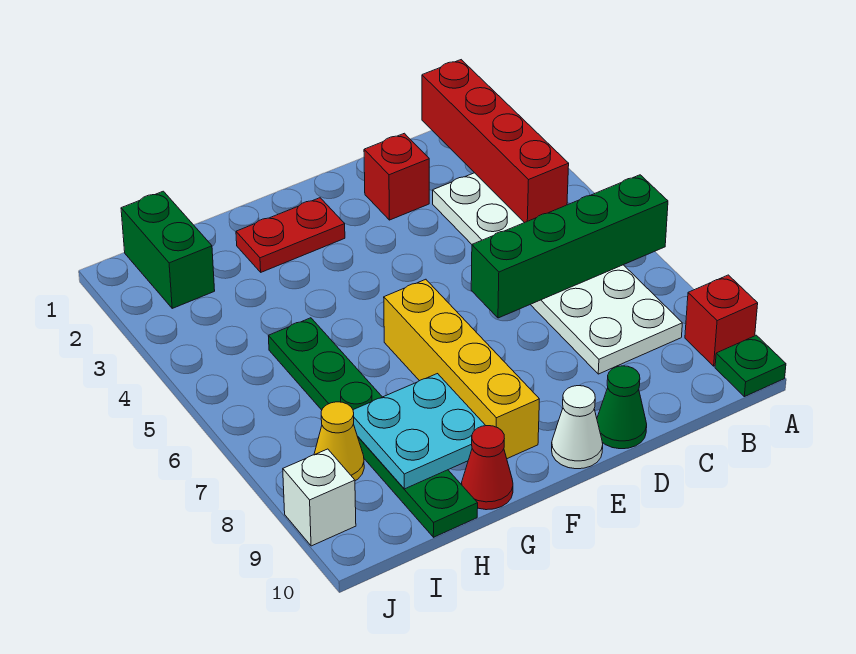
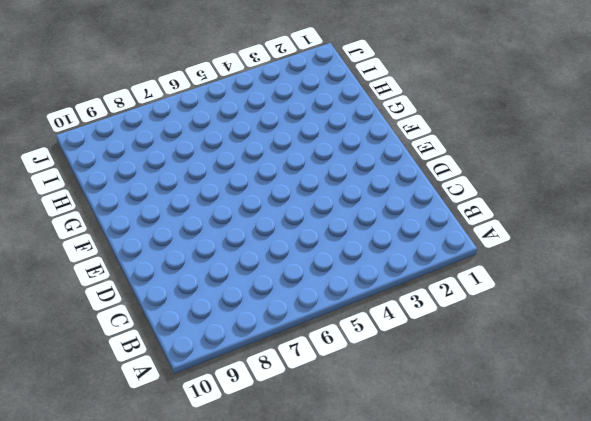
none -> red brick A9 level 1
none -> green plate A10 level 1
none -> white plate B3:C8 level 1

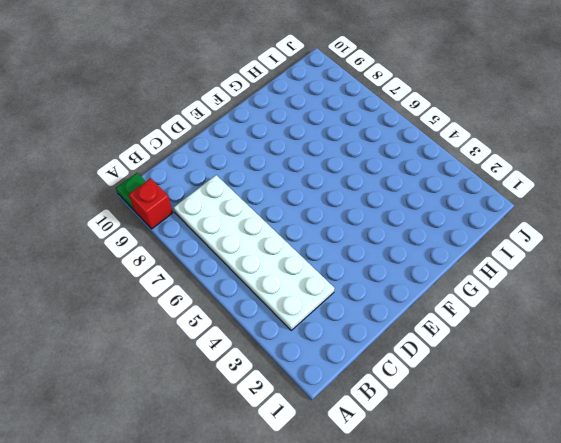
none -> red brick D2 level 1
none -> green cone D10 level 1
none -> white cone E10 level 1

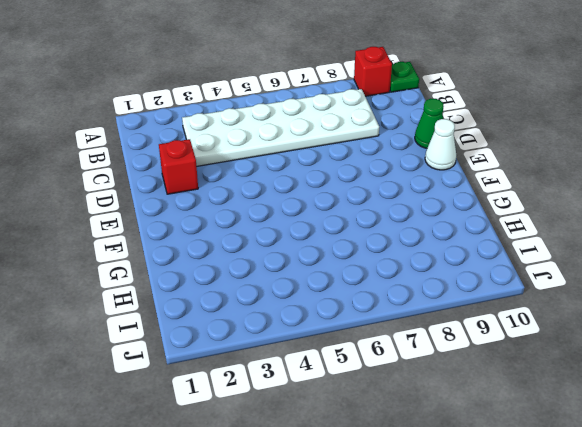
none -> red plate F2:G2 level 1
none -> yellow brick F6:F9 level 1
none -> red cone G10 level 1

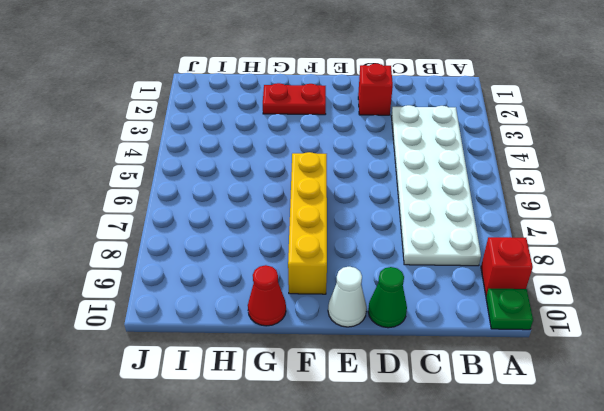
none -> green plate H5:H10 level 1
none -> green brick I1:I2 level 1
none -> yellow cone I8 level 1

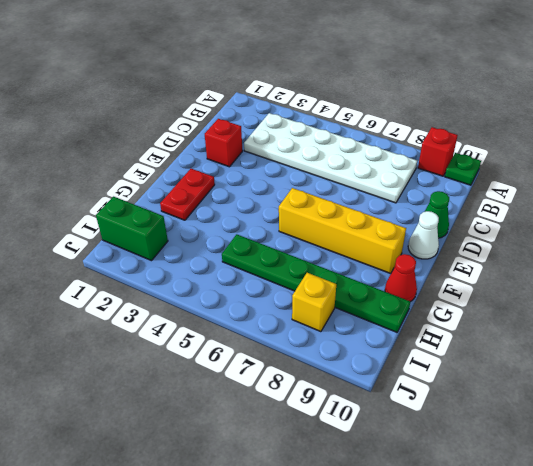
yellow brick I8 level 1 -> yellow cone I8 level 1
none -> white brick J9 level 1
none -> green brick A6:D6 level 2
none -> red brick B1:B4 level 2

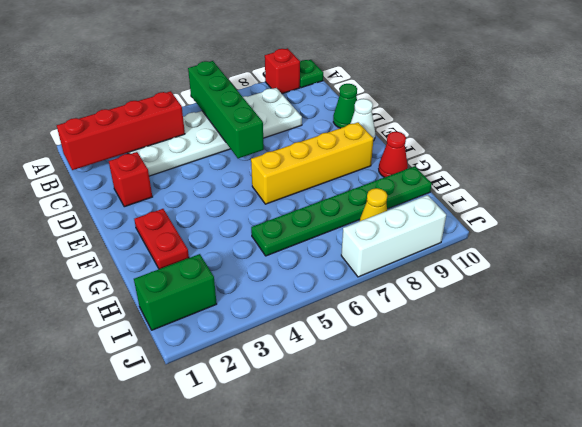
white brick J7:J9 level 1 -> white brick J9 level 1
none -> cyan plate G8:H9 level 2

